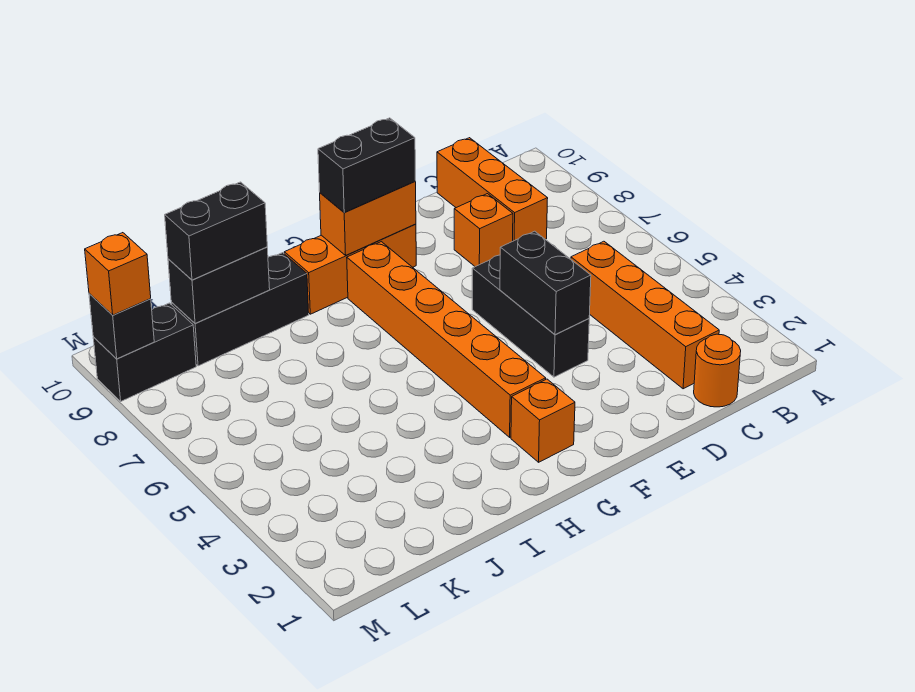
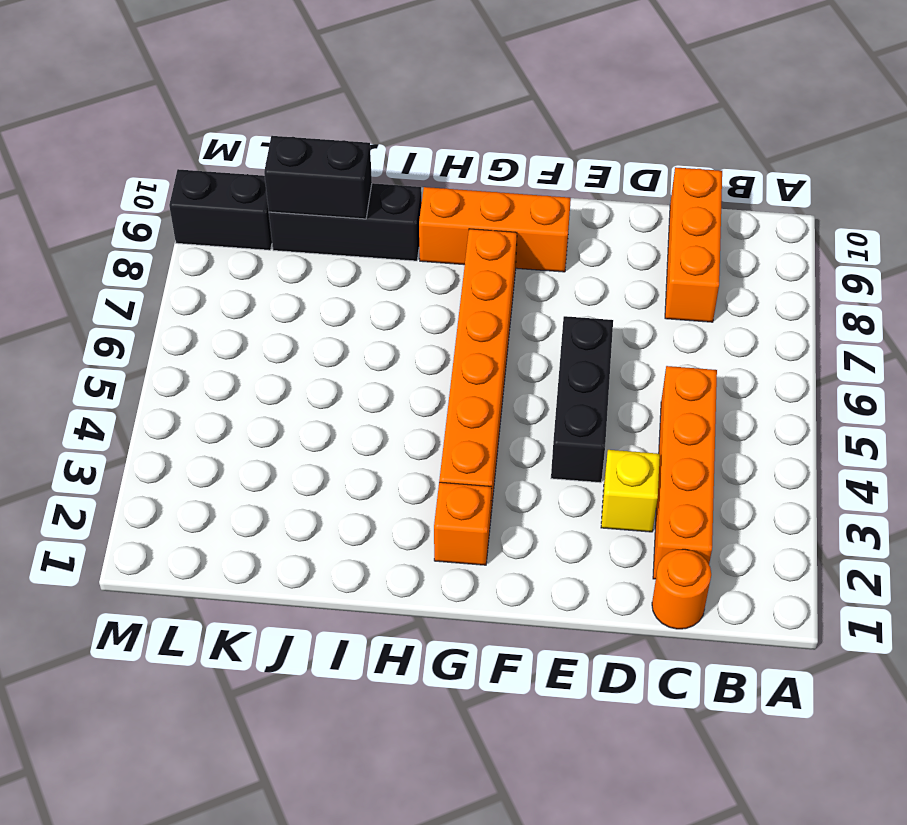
yellow brick D3 level 1 -> none
none -> orange brick D8 level 1
none -> black brick E4:E5 level 2
none -> orange brick F9:G9 level 2

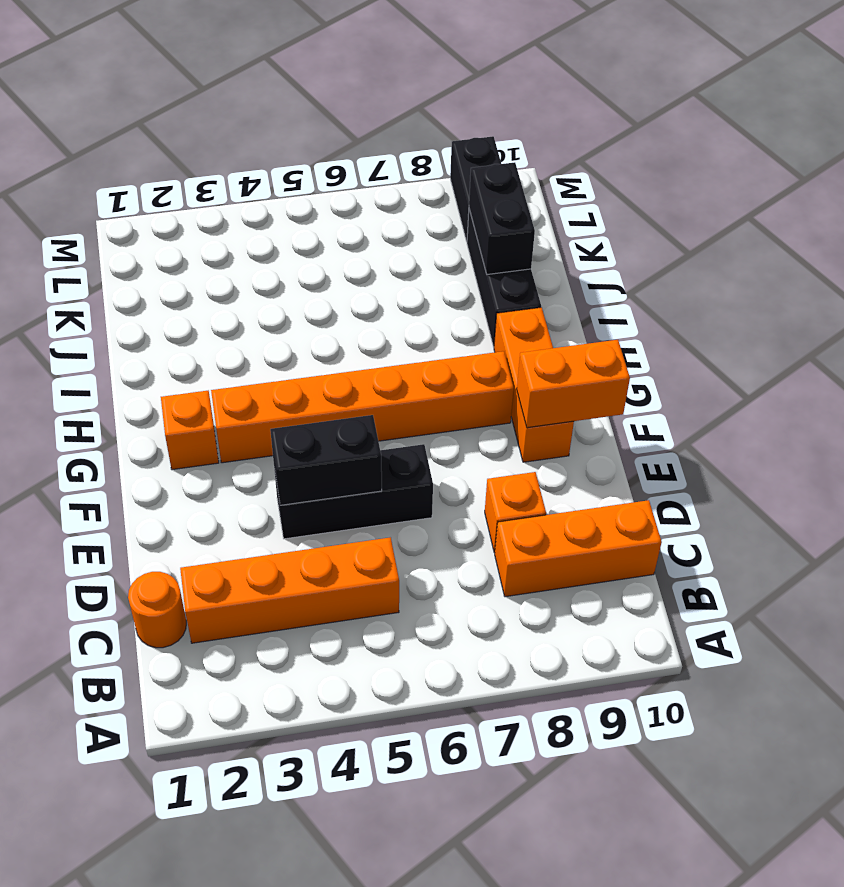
orange brick F9:F10 level 2 -> orange brick F9:G9 level 2
none -> black brick M9 level 2
none -> black brick F9:G9 level 3
none -> black brick J9:K9 level 3

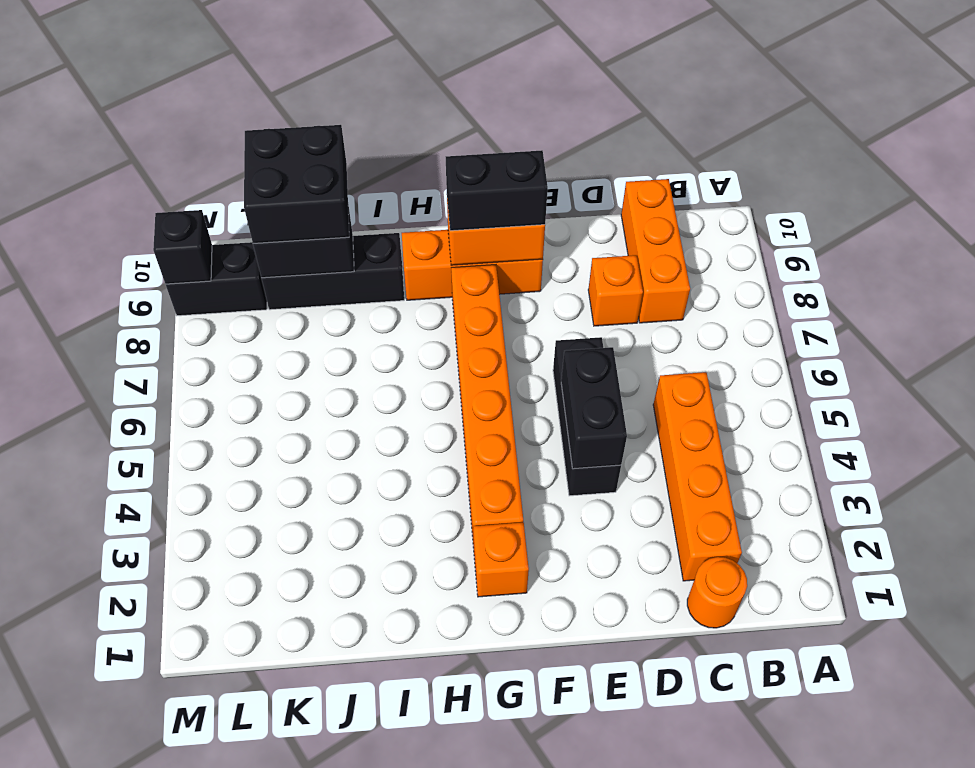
black brick J9:K10 level 3 -> black brick J9:K9 level 3
none -> orange brick M9 level 3

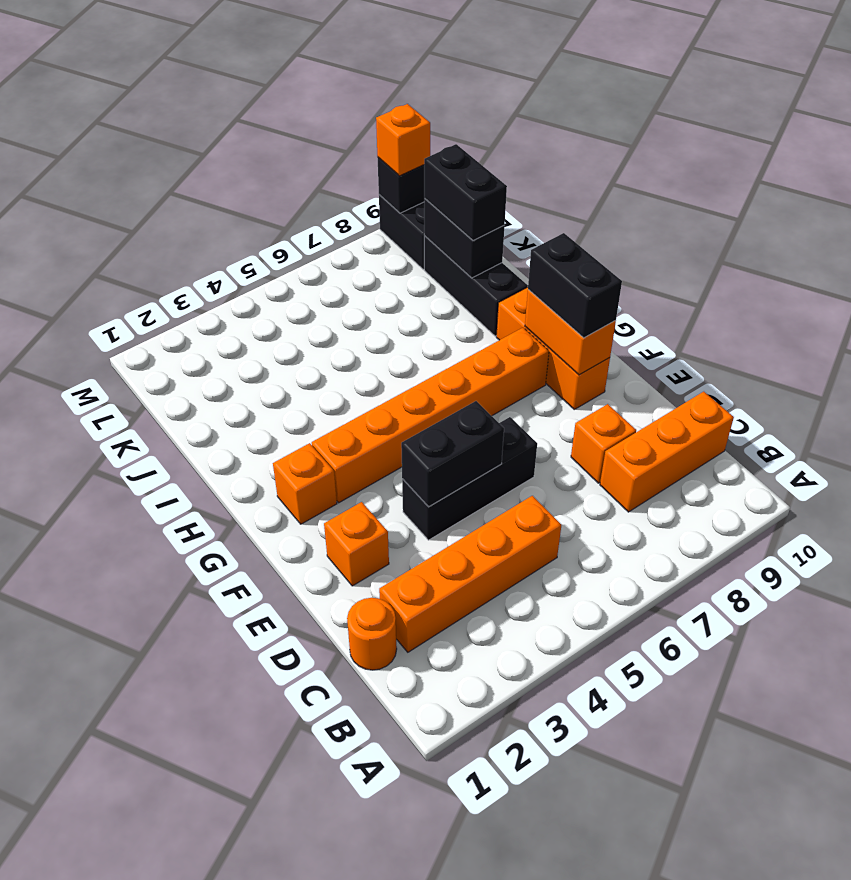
orange brick E2 level 1 -> none

